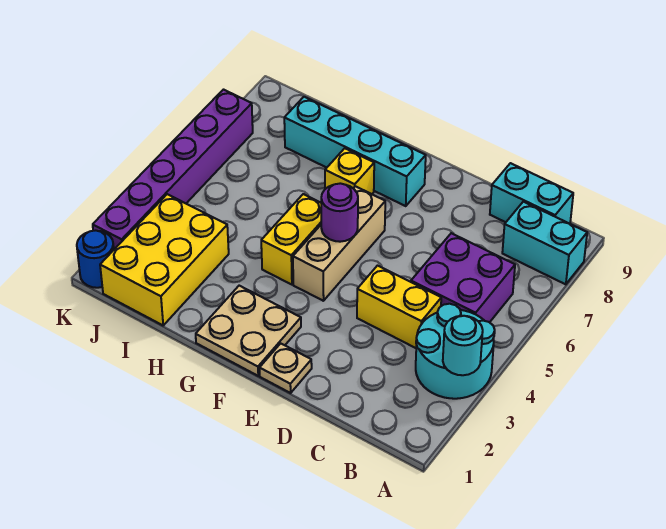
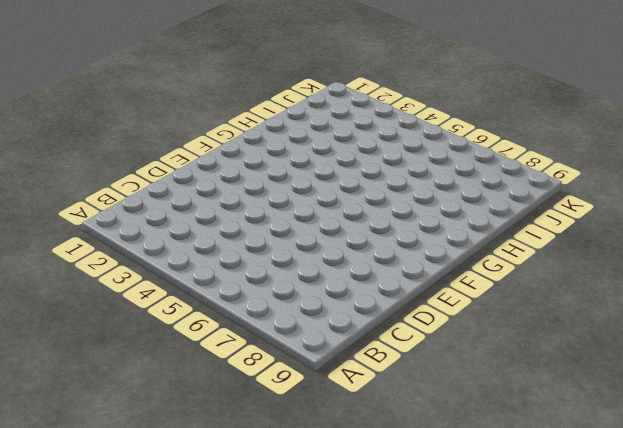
none -> cyan round brick A3:B4 level 1
none -> cyan brick A8:B8 level 1
none -> purple brick B5:C6 level 1

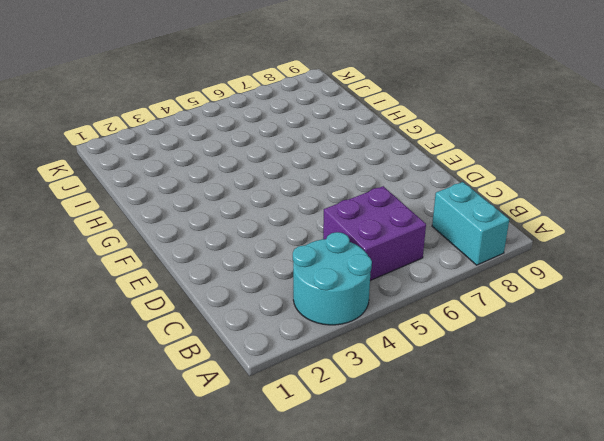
none -> cyan brick B9:C9 level 1
none -> yellow brick C4:D4 level 1
none -> tan plate E1 level 1

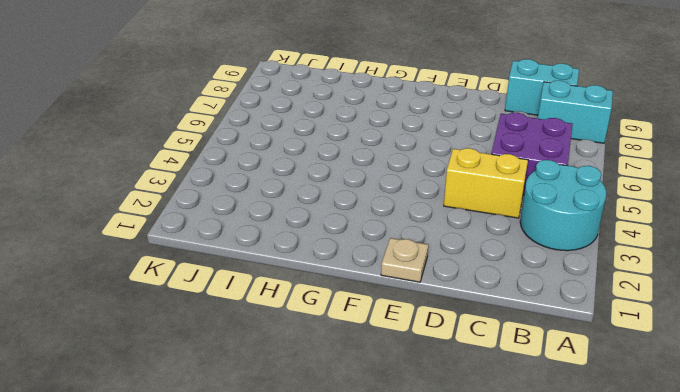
none -> tan plate F1:G2 level 1
none -> tan brick F4:F6 level 1
none -> cyan brick F8:I8 level 1

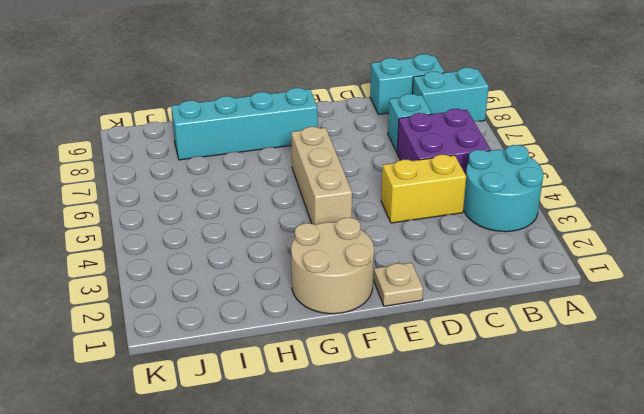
cyan brick C7 level 1 -> none
tan round brick F1:G2 level 1 -> tan plate F1:G2 level 1
none -> yellow brick G4:G5 level 1
none -> yellow brick G7 level 1
none -> yellow brick I1:J3 level 1

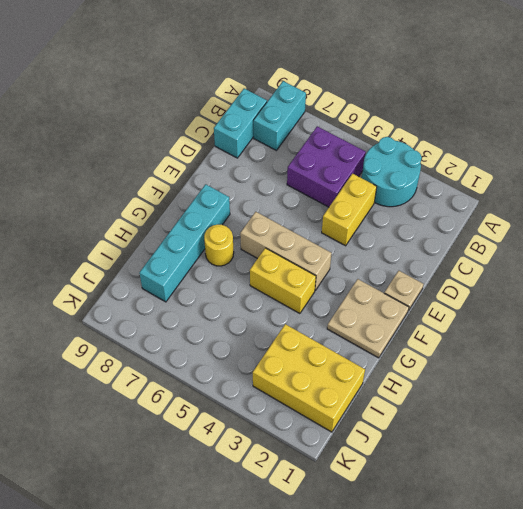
yellow round brick G7 level 1 -> yellow brick G7 level 1
none -> blue round brick K1 level 1
none -> purple brick K2:K7 level 1
none -> cyan round brick A3 level 2

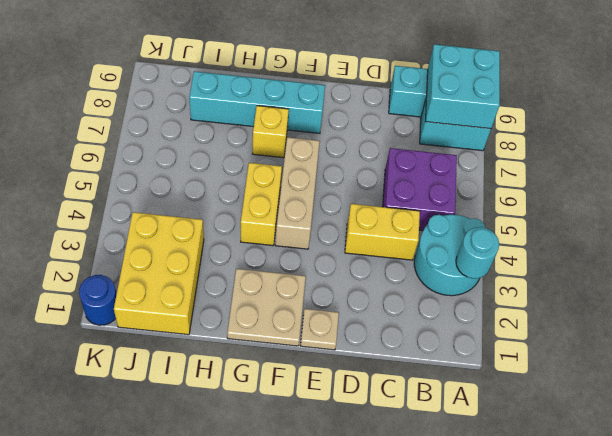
cyan brick A8:B9 level 2 -> none
none -> purple brick K2:K7 level 1
none -> purple round brick F5 level 2

